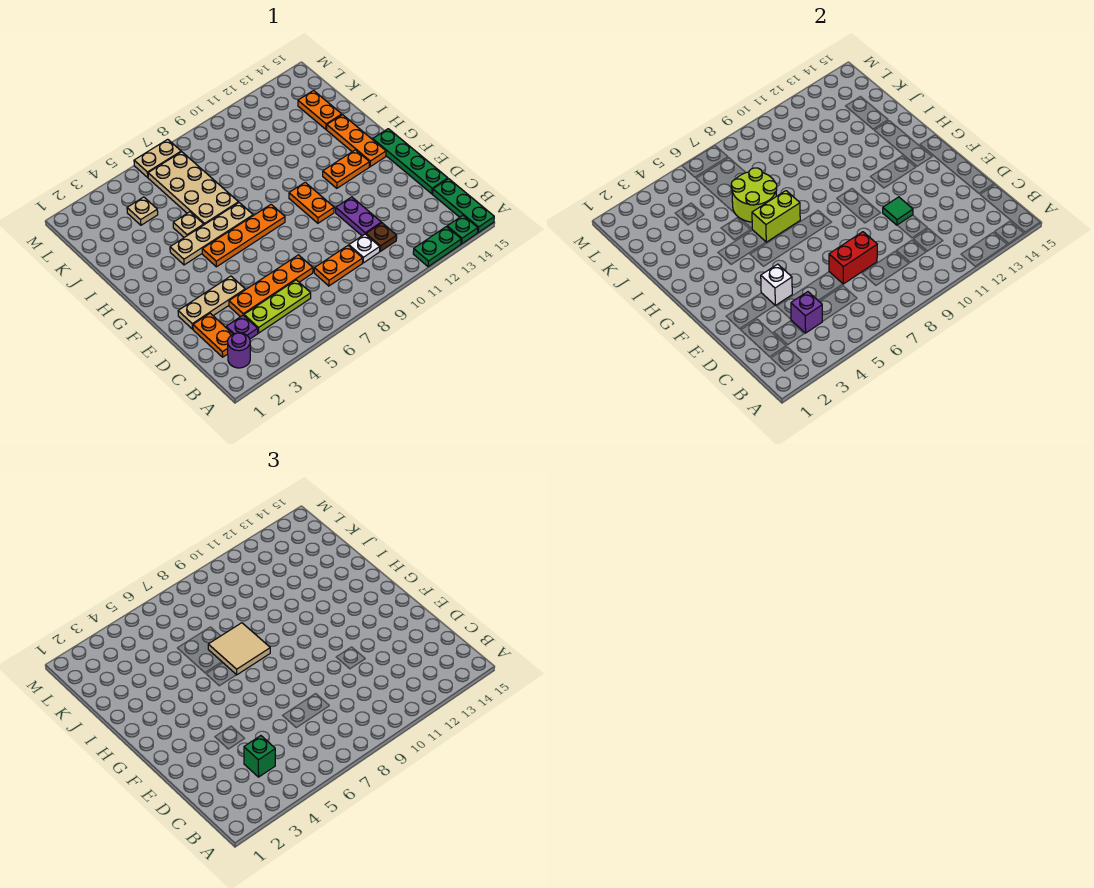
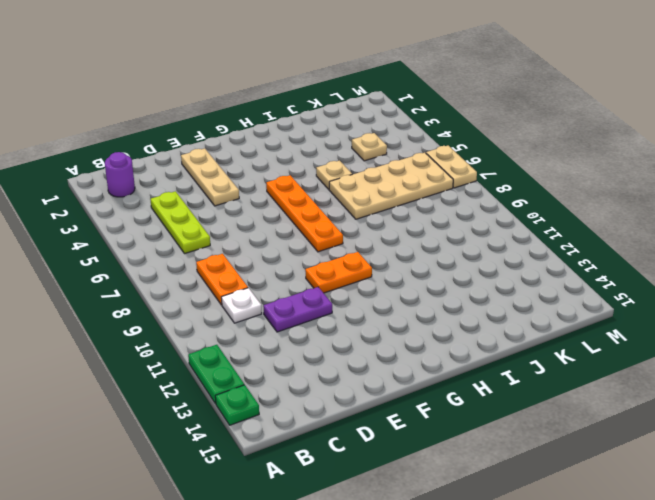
none -> green plate A15:C15 level 1
none -> orange plate C2:D2 level 1
none -> purple plate C3 level 1
none -> brown plate C11 level 1

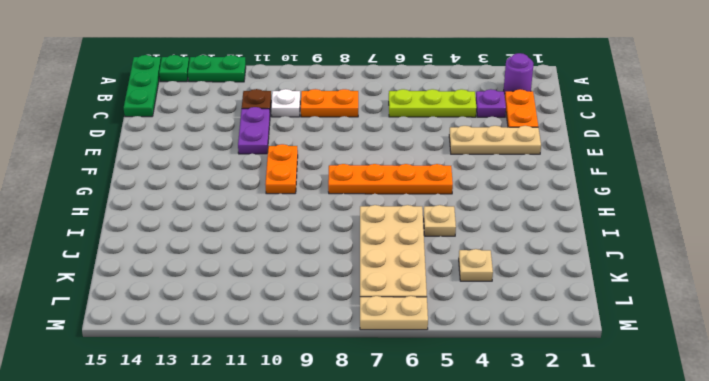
none -> orange plate D4:D7 level 1
none -> green plate D15:G15 level 1
none -> orange plate G12:G13 level 1
none -> orange plate G14:I14 level 1

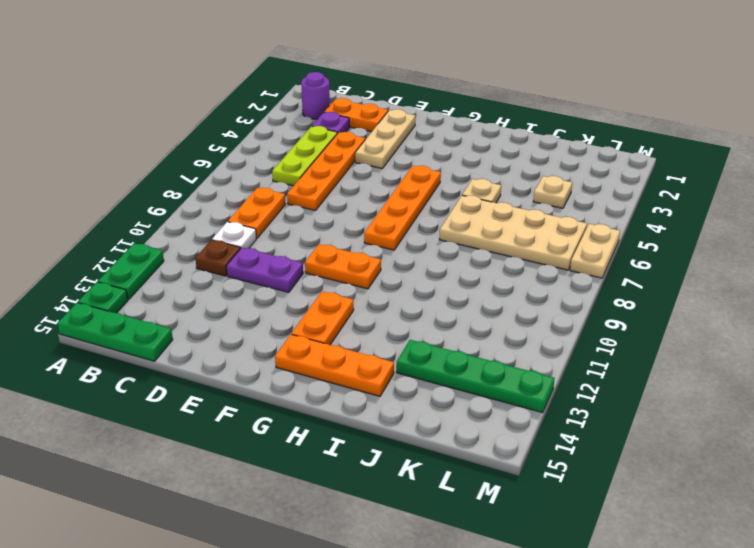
green plate J13:M13 level 1 -> green plate D15:G15 level 1
none -> tan plate H4:H7 level 1
none -> orange plate J14:K14 level 1
none -> purple brick C4 level 2
none -> red brick D7:D8 level 2

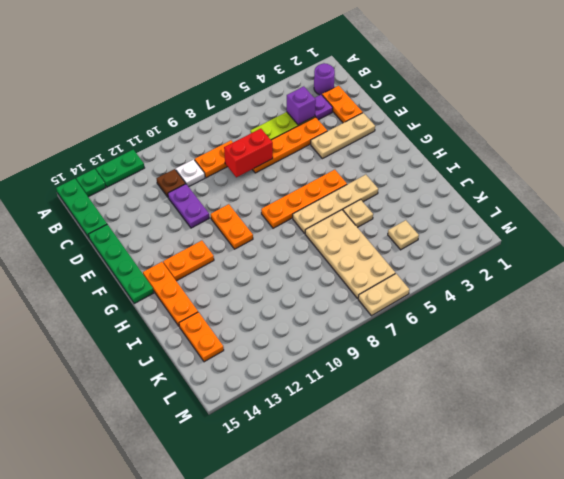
none -> white brick E4 level 2
none -> green tile E11 level 2
none -> lime brick H6:H7 level 2
none -> lime round brick I6:J7 level 2

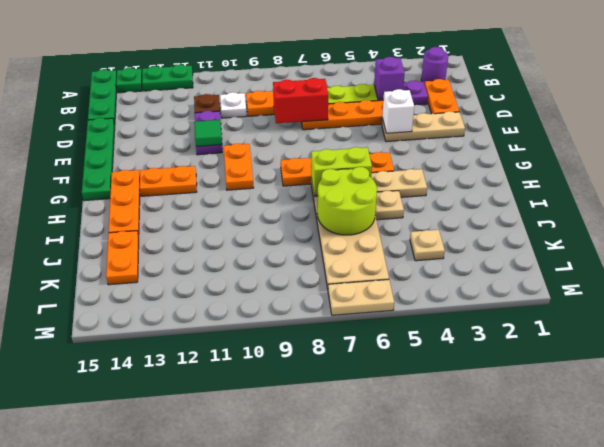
none -> green brick C4 level 3
none -> tan tile H7:I8 level 3

